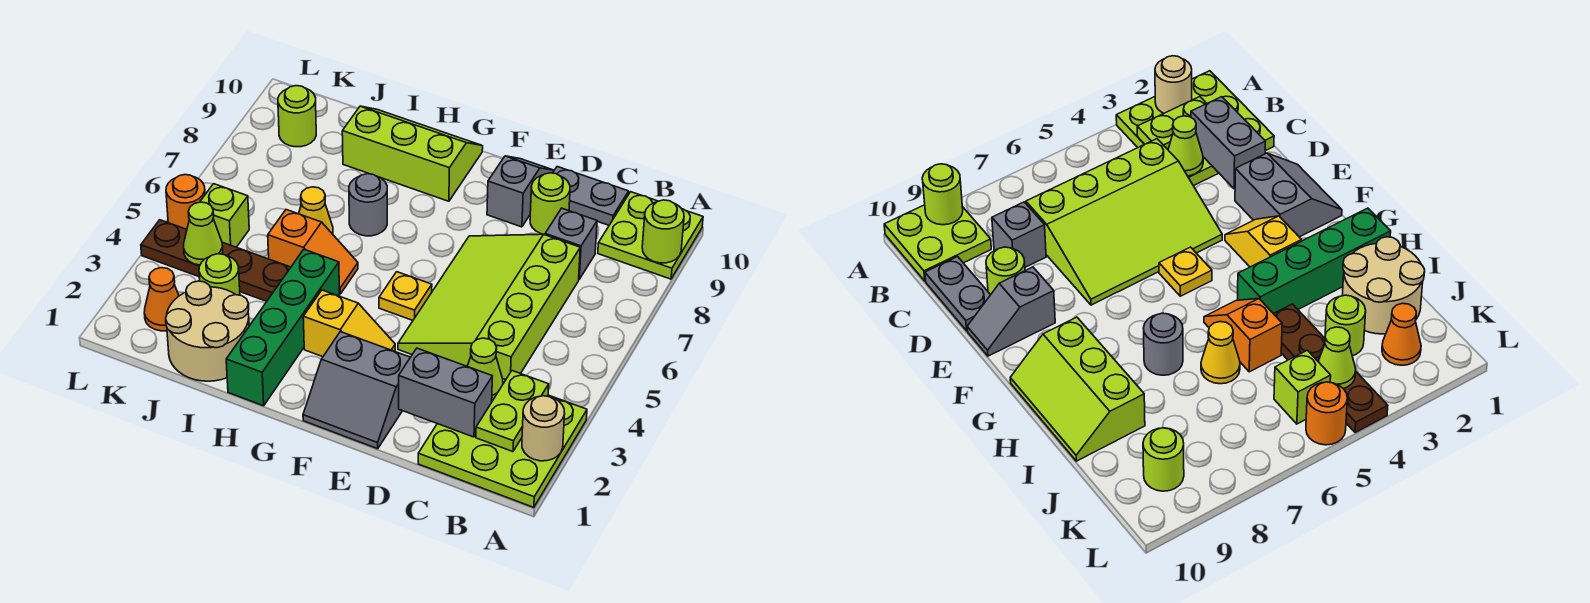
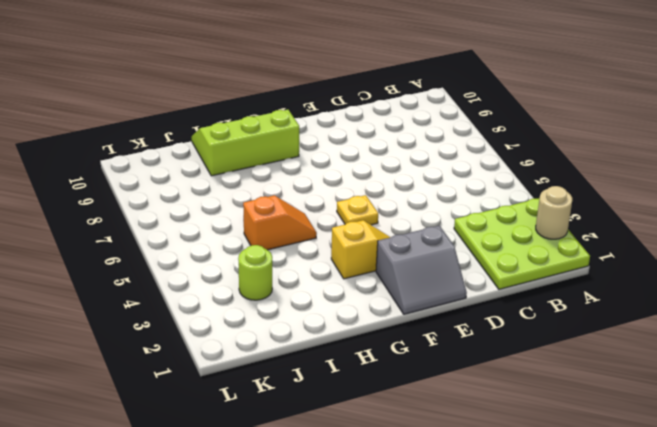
none -> lime plate A9:B10 level 1
none -> lime slope C4:E7 level 1 top C
none -> grey brick C8 level 1

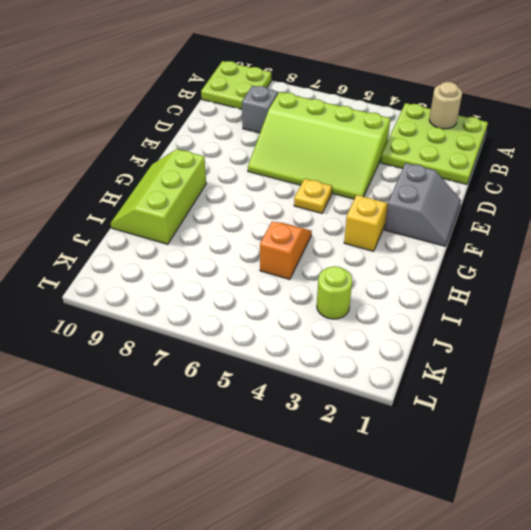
none -> grey plate C10:D10 level 1
none -> lime round brick D9 level 1
none -> grey slope E9:E10 level 1 top 9

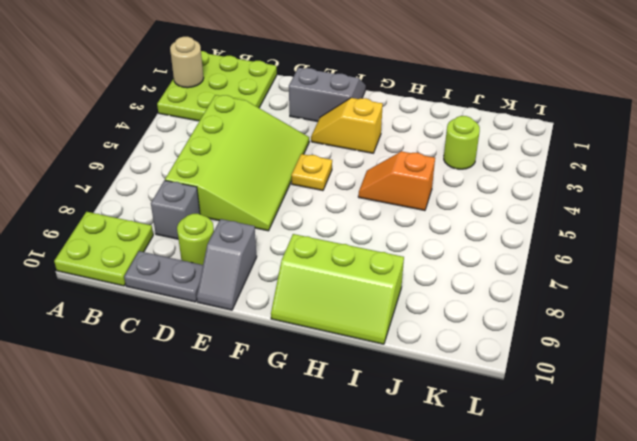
none -> green brick H1:H4 level 1
none -> grey round brick H7 level 1
none -> tan round brick I1:J2 level 1

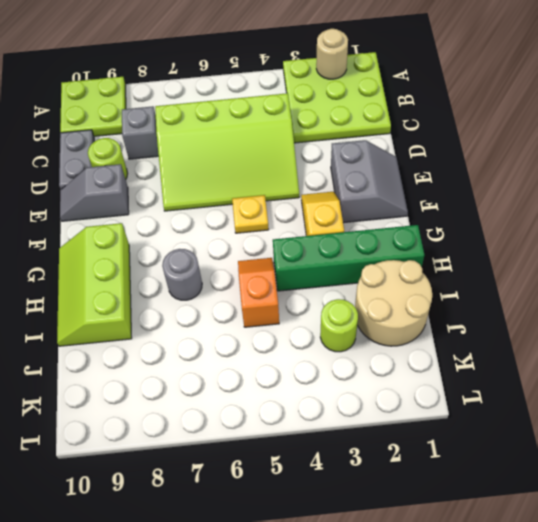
none -> brown plate I4:L4 level 1
none -> yellow cone I6 level 1
none -> orange cone K2 level 1

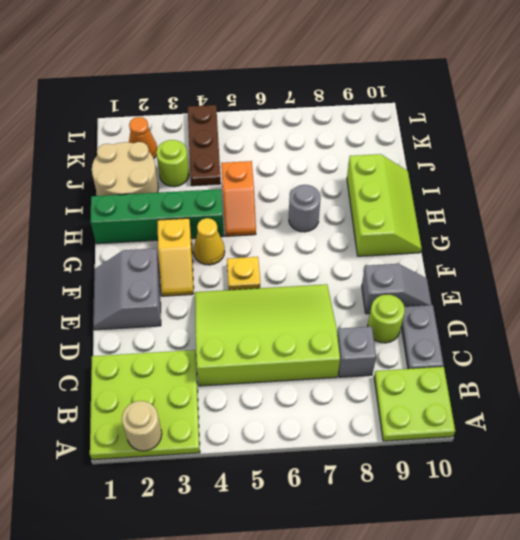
yellow cone G4 level 1 -> yellow cone I6 level 1
brown plate J4:L4 level 1 -> brown plate I4:L4 level 1
none -> lime brick K5 level 1
none -> lime round brick K9 level 1
none -> orange round brick L5 level 1

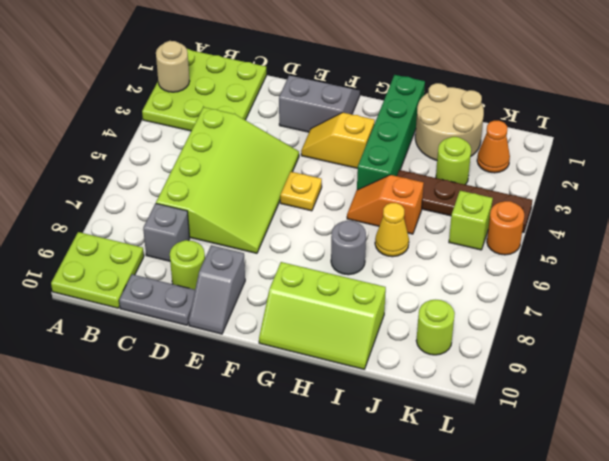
none -> lime round brick A9 level 2
none -> lime plate B2:B3 level 2
none -> grey brick C2:D2 level 2

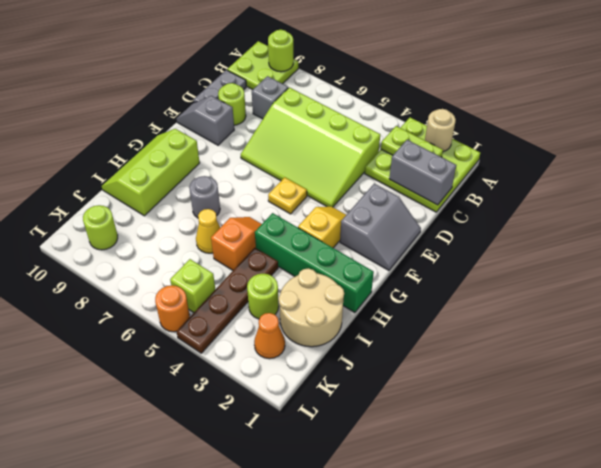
grey brick C1:C2 level 2 -> grey brick C2:D2 level 2
none -> lime cone C3 level 2
none -> lime cone K4 level 2

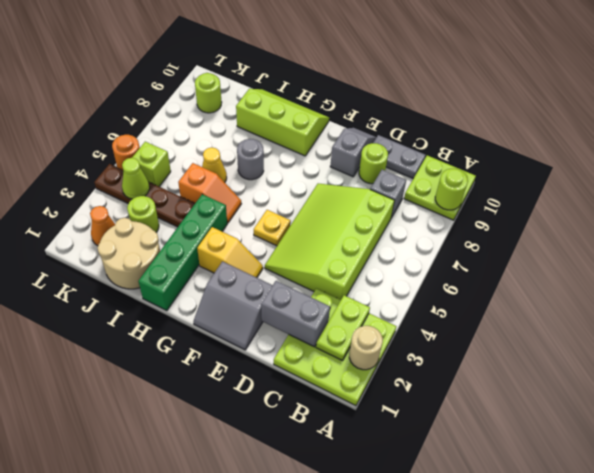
none -> lime cone C3 level 2

